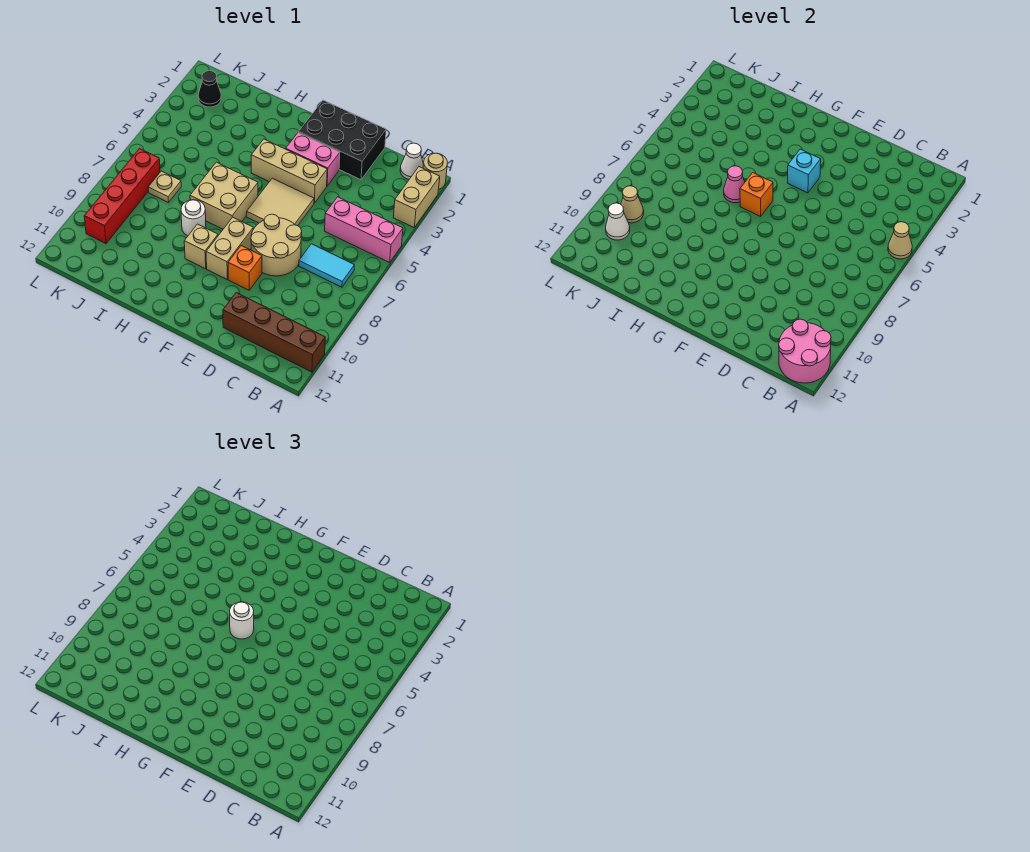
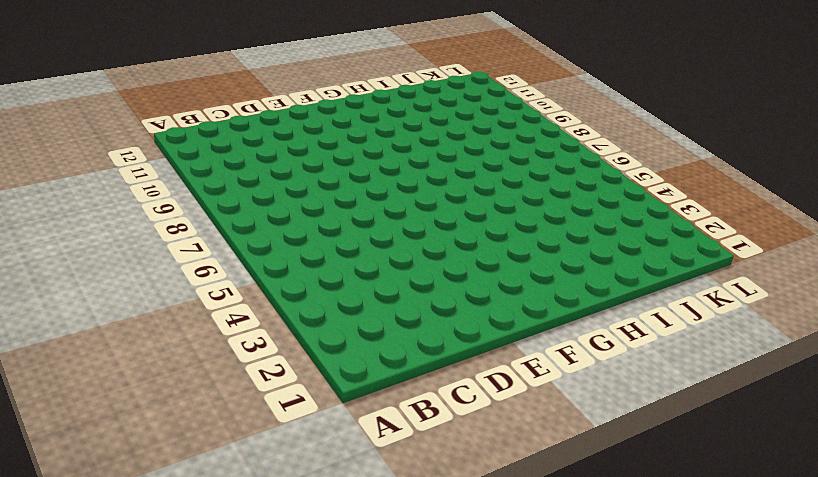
none -> tan round brick A1 level 1
none -> tan brick A2:A3 level 1
none -> pink brick A5:C5 level 1

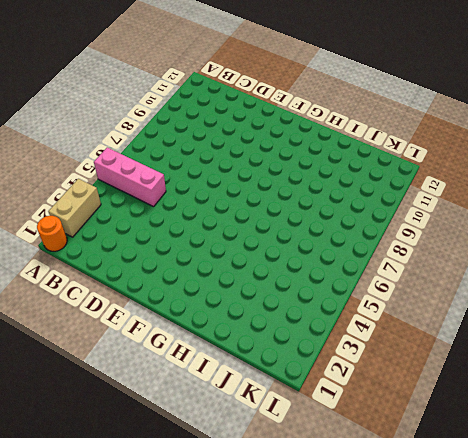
orange round brick A1 level 1 -> tan round brick A1 level 1
none -> brown brick A11:D11 level 1
none -> white cone B1 level 1
none -> cyan tile B7:C7 level 1

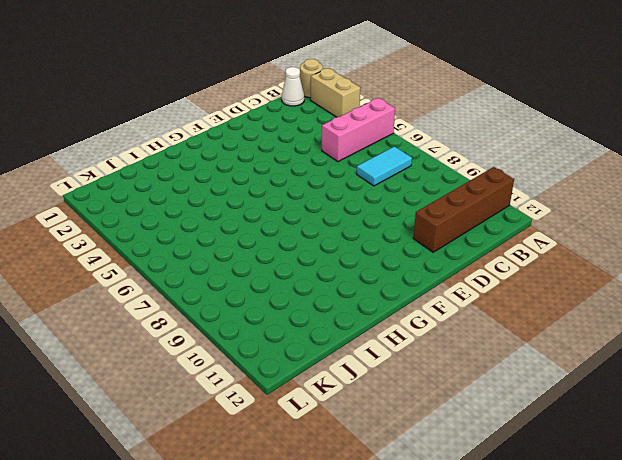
none -> black brick D1:F2 level 1
none -> tan round brick D7:E8 level 1
none -> pink brick E3:F3 level 1

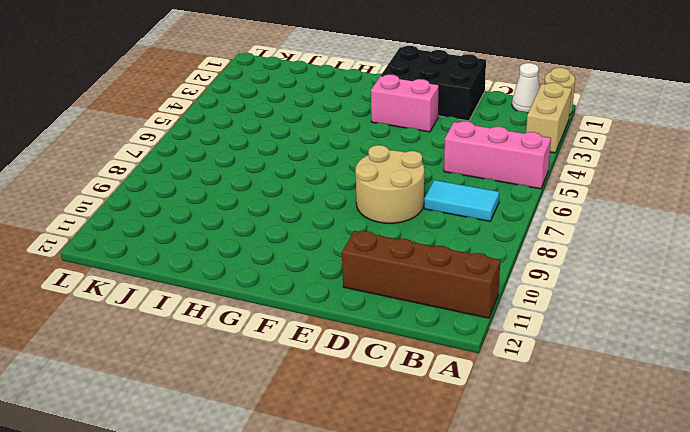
none -> tan brick E4:G4 level 1
none -> tan tile E5:F6 level 1
none -> orange brick E9 level 1

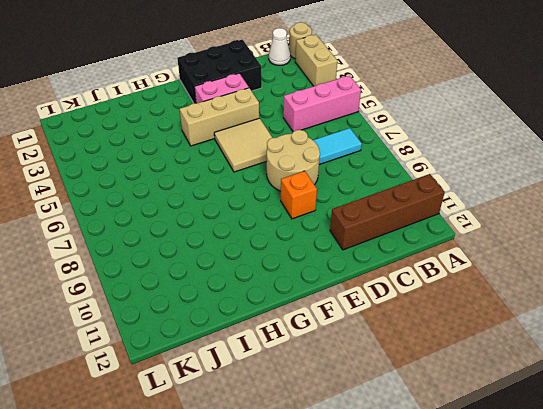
none -> tan brick F8:F9 level 1
none -> tan brick G6:H7 level 1
none -> tan brick G9 level 1

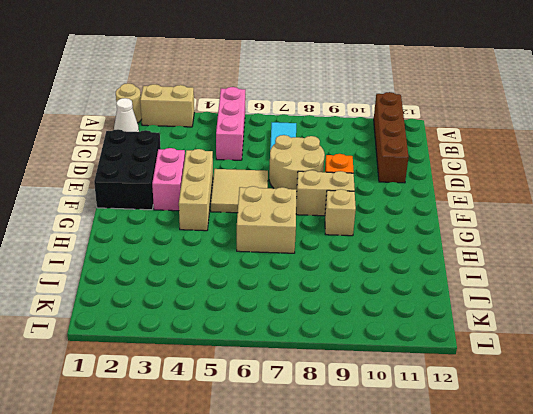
none -> white round brick H8 level 1
none -> tan plate J7 level 1
none -> black cone K2 level 1

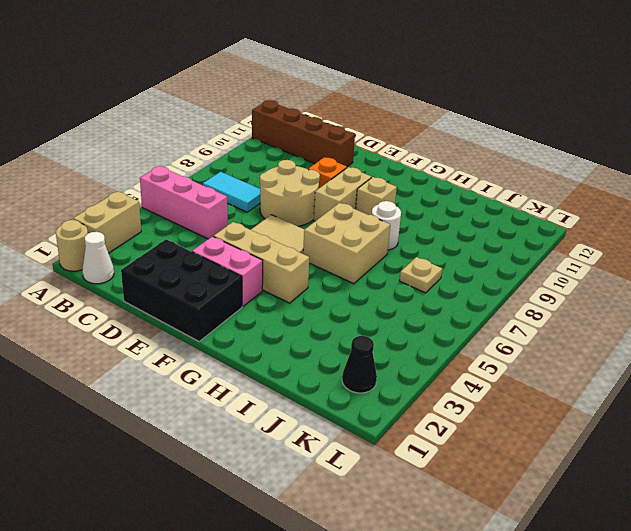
none -> red brick K7:K10 level 1
none -> tan cone A5 level 2
none -> pink round brick A11:B12 level 2

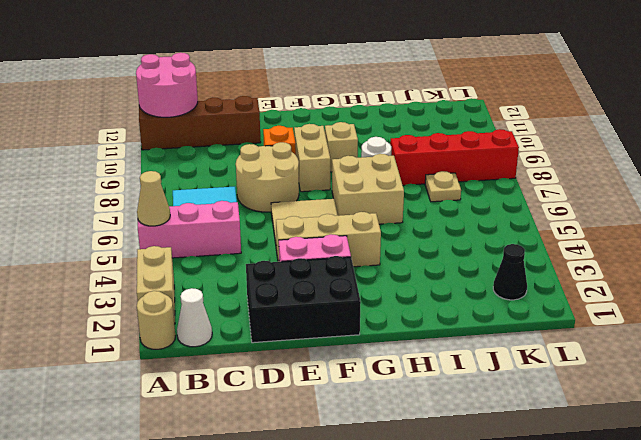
red brick I8:L8 level 1 -> red brick K7:K10 level 1
none -> cyan brick F4 level 2
none -> orange brick G6 level 2
none -> pink cone H6 level 2

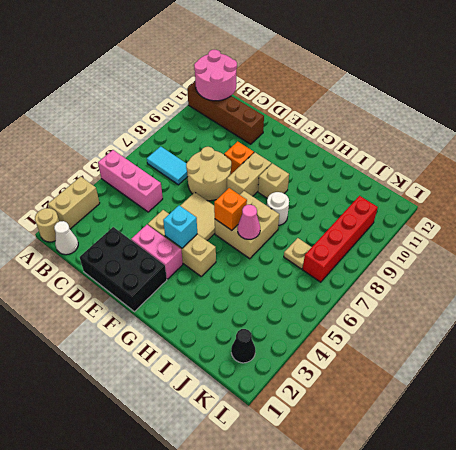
none -> tan cone A5 level 2
none -> tan cone K9 level 2
none -> white cone K10 level 2

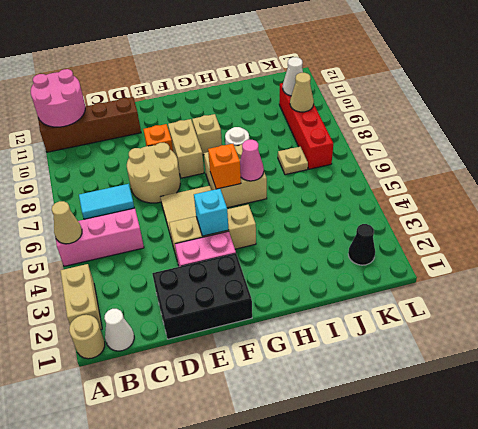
none -> white round brick G6 level 3

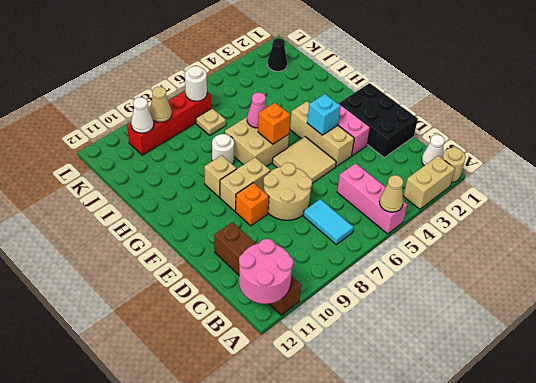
white round brick K7 level 2 -> white round brick G6 level 3

